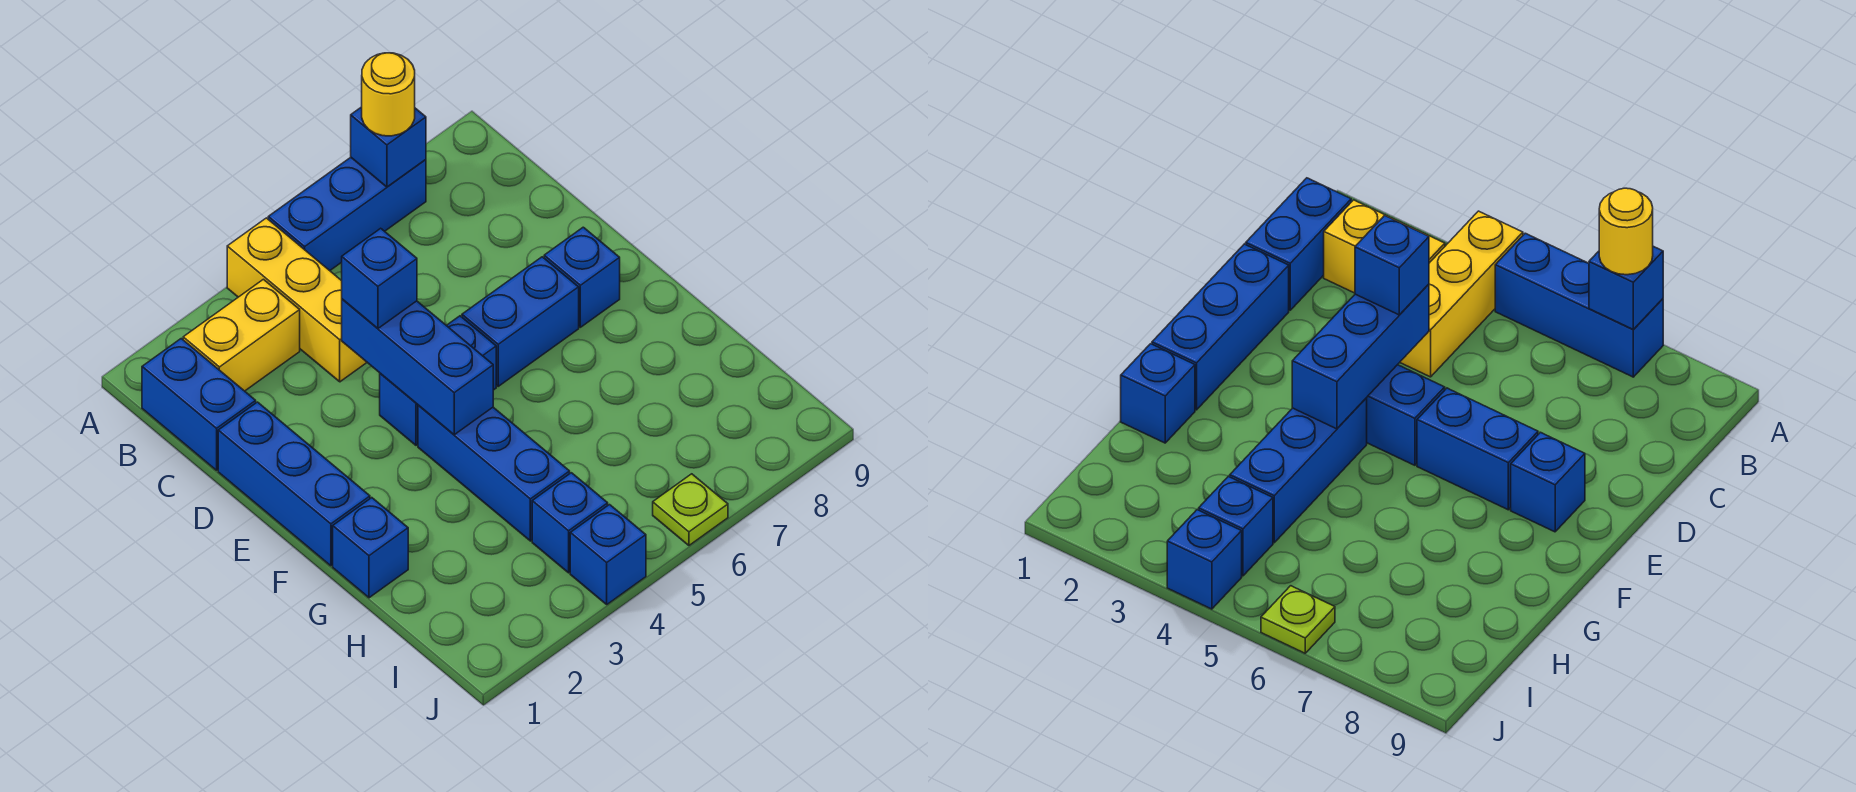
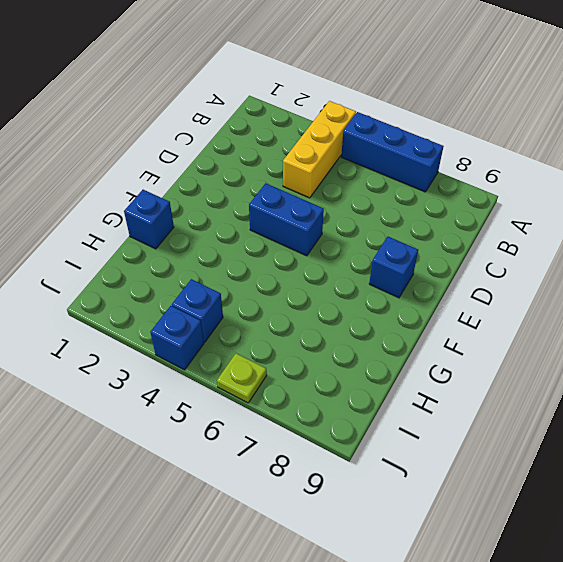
none -> blue brick B1:C1 level 1
none -> yellow brick B2:B3 level 1
none -> blue brick D1:F1 level 1

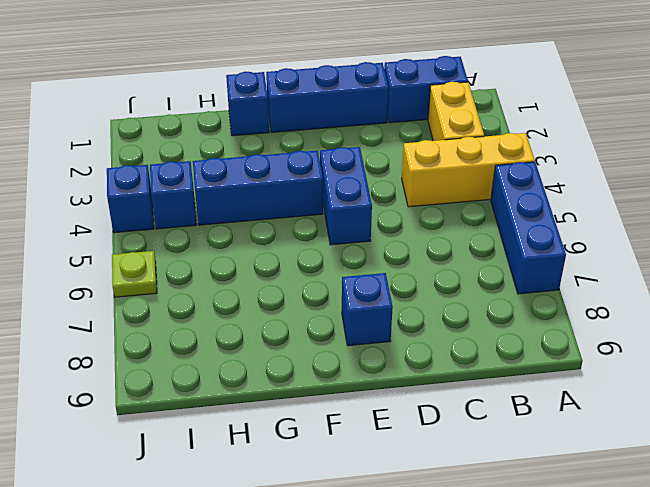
none -> blue brick E6:E7 level 1
none -> blue brick A7 level 2
none -> blue brick D4:F4 level 2

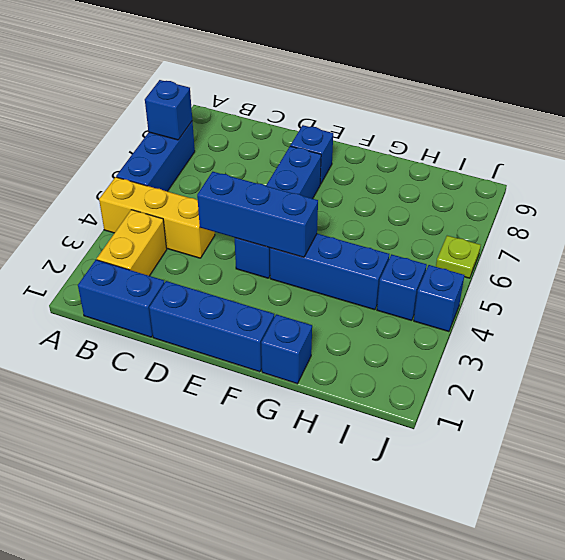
none -> yellow round brick A7 level 3
none -> blue brick D4 level 3

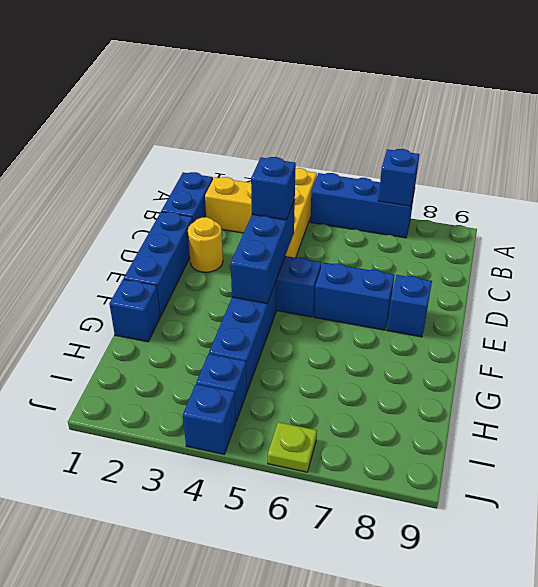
yellow round brick D2 level 1 -> yellow round brick A7 level 3

